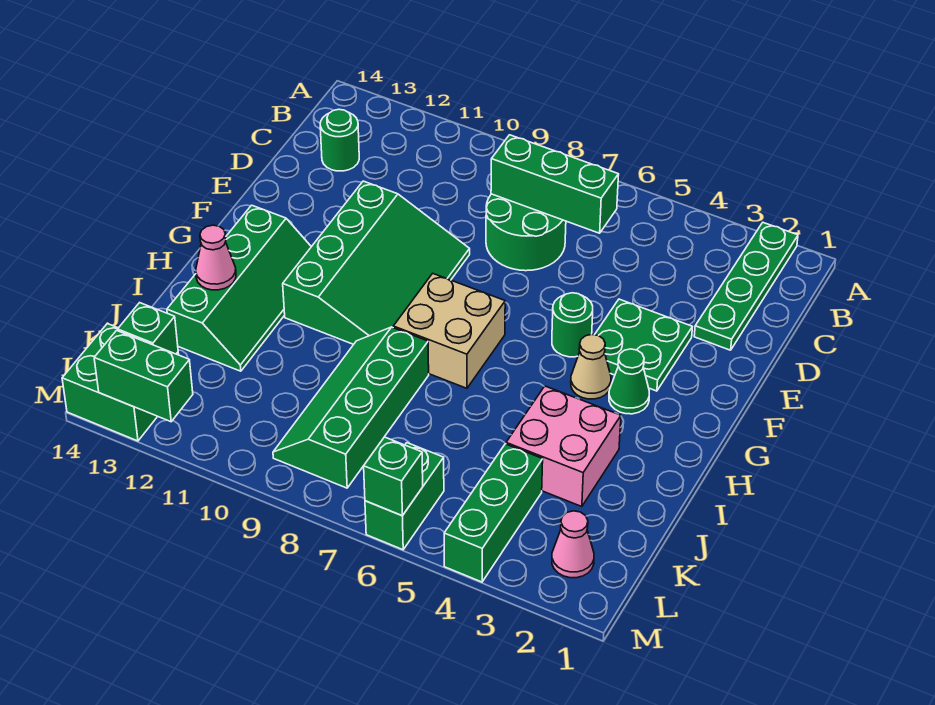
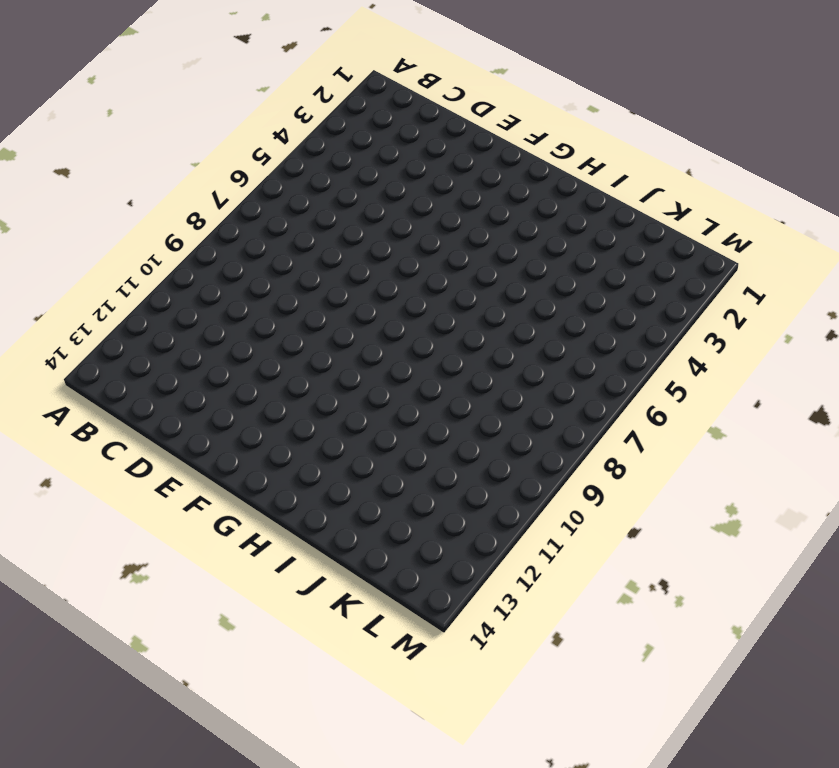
none -> green plate A2:D2 level 1
none -> green round brick C7:D8 level 1
none -> green round brick C13 level 1

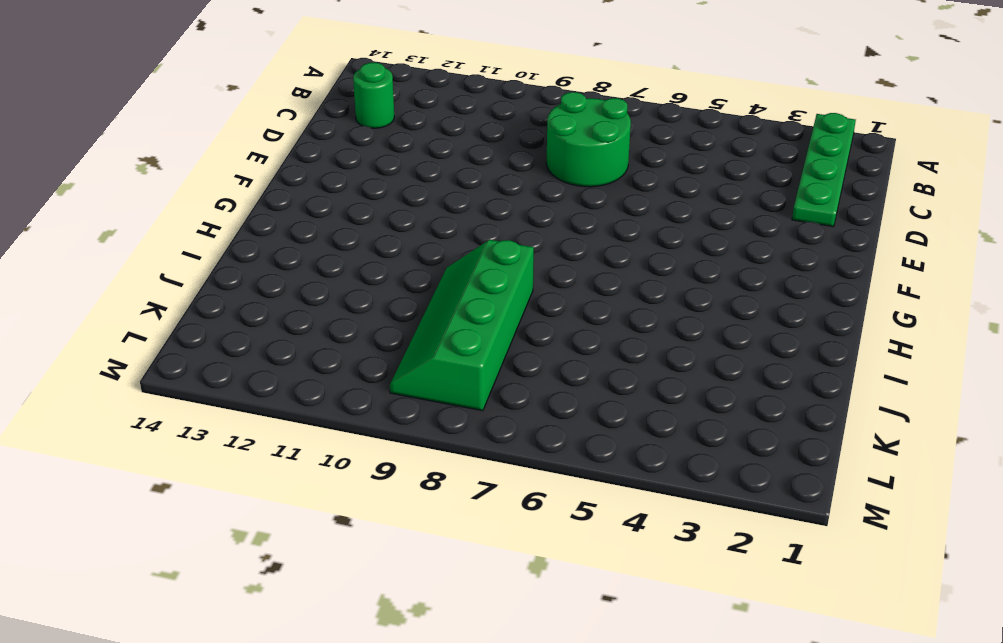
none -> green plate E3:F4 level 1
none -> green slope E9:H11 level 1 top 11
none -> green round brick F5 level 1

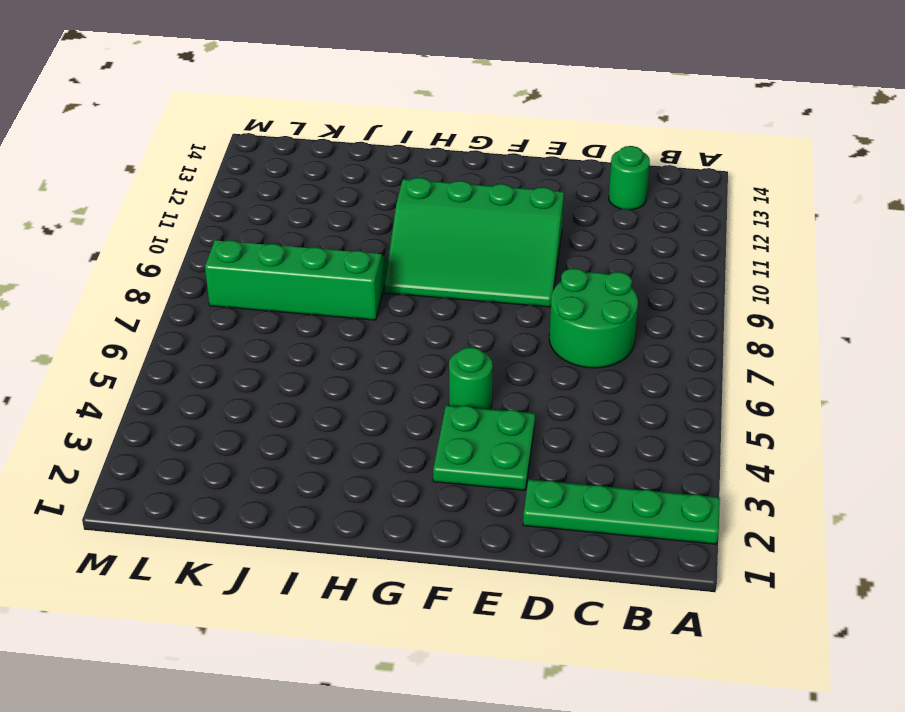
none -> green cone G3 level 1
none -> tan cone G4 level 1
none -> tan brick G7:H8 level 1

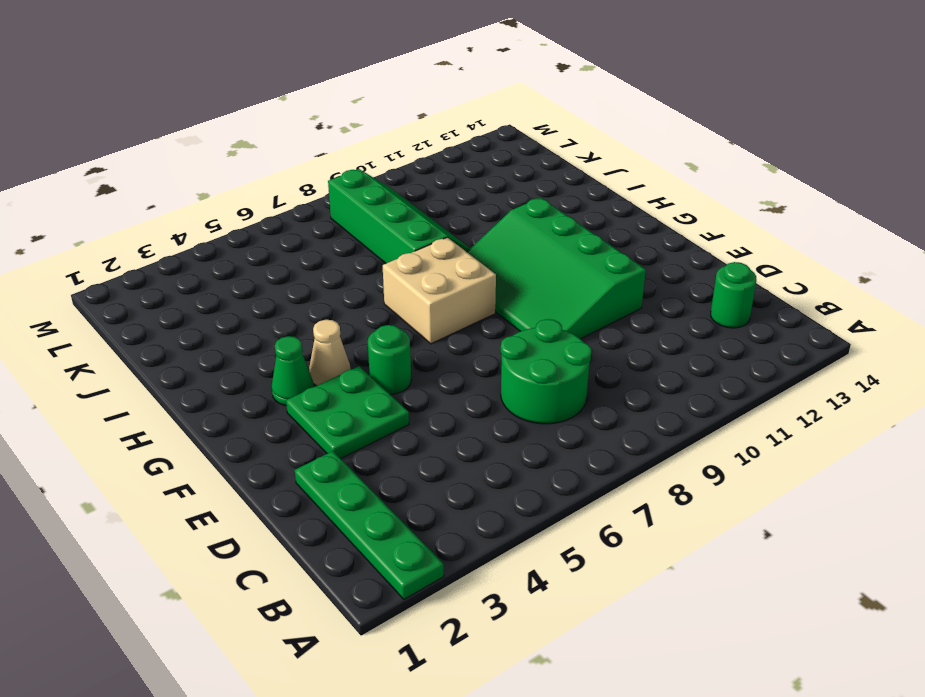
none -> green slope G12:J13 level 1 top 13
none -> pink brick I3:J4 level 1
none -> green brick K4:M4 level 1

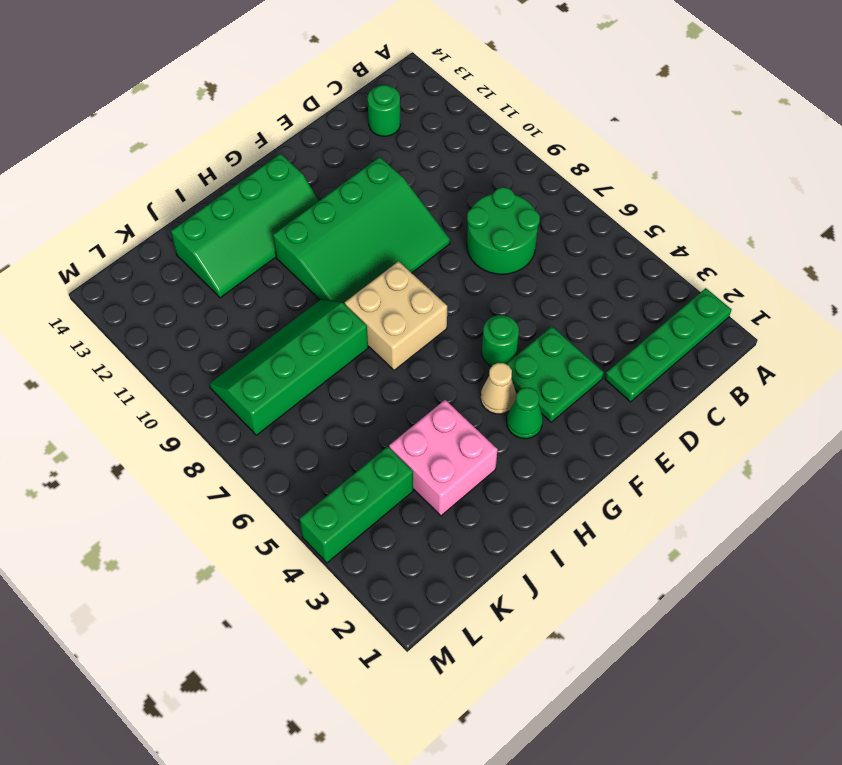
none -> pink cone L2 level 1
none -> green brick L6:M6 level 1
none -> green brick L13:M14 level 1

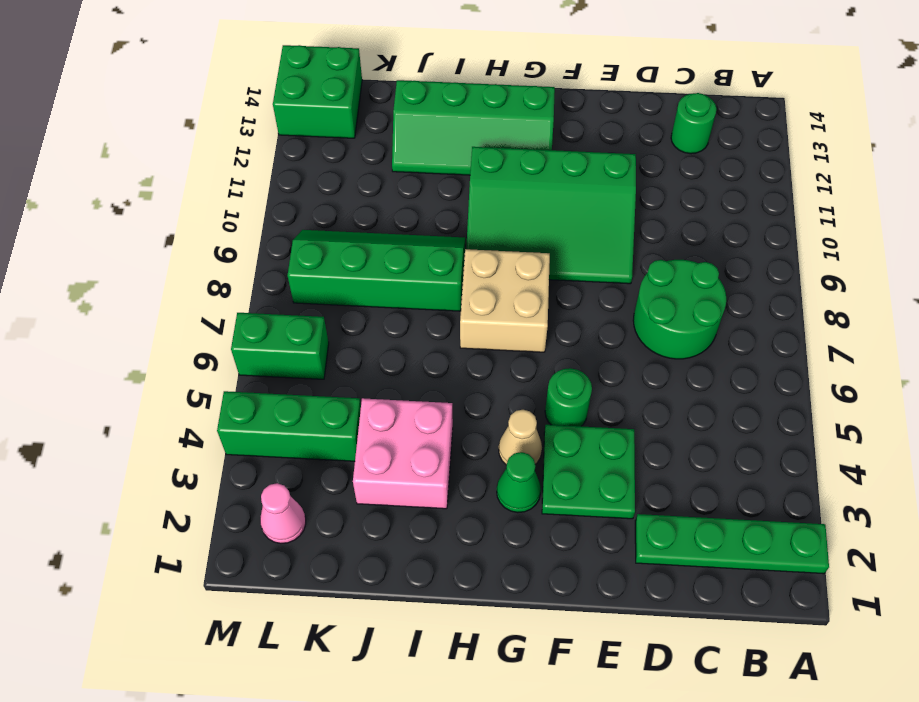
none -> green brick C6:C8 level 2
none -> pink cone I13 level 2
none -> green brick L13 level 2

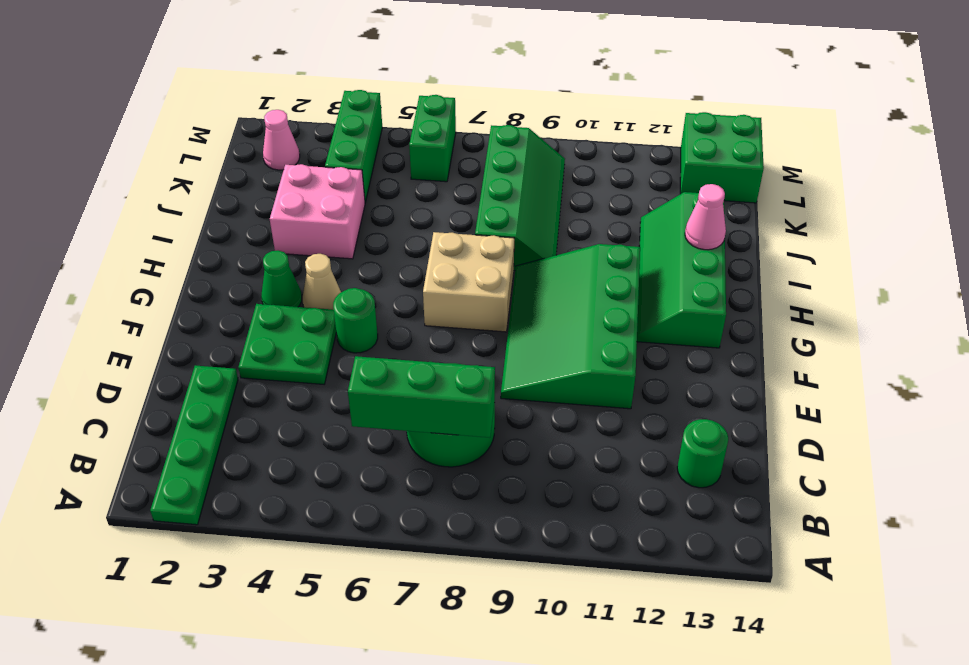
none -> green brick L13 level 2
none -> green brick M6 level 2
none -> green brick M12:M13 level 2

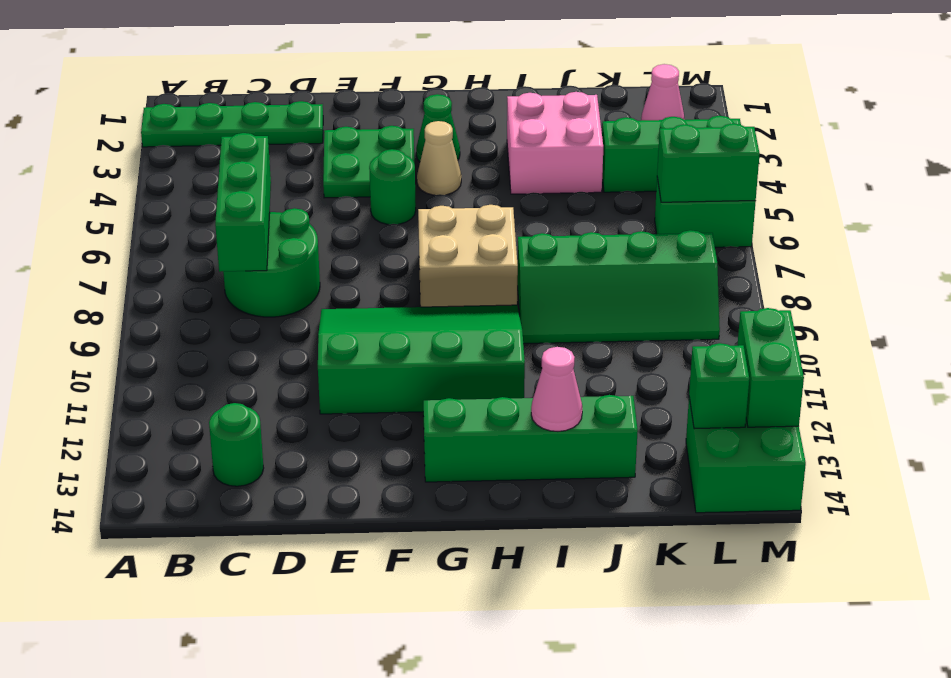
green brick L6:M6 level 2 -> green brick M6 level 2

